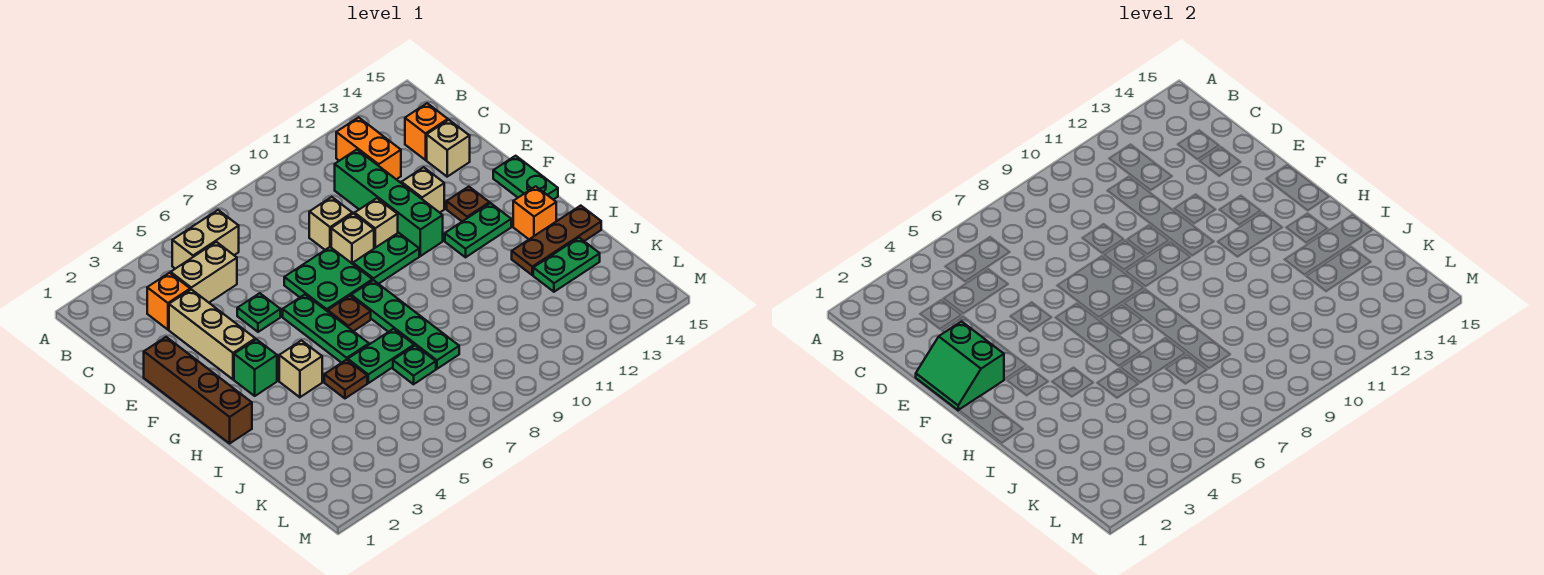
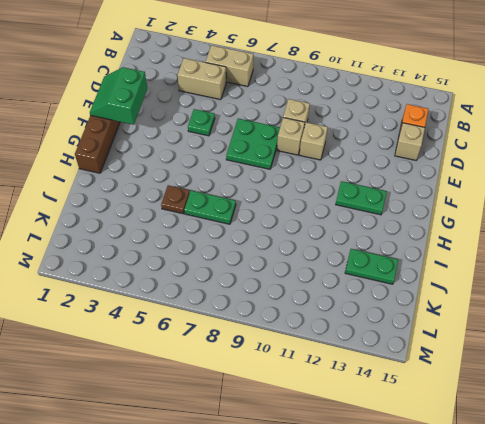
none -> orange brick B12:C12 level 1
none -> orange brick C3 level 1
none -> green brick C11:F11 level 1
none -> tan brick D3:F3 level 1

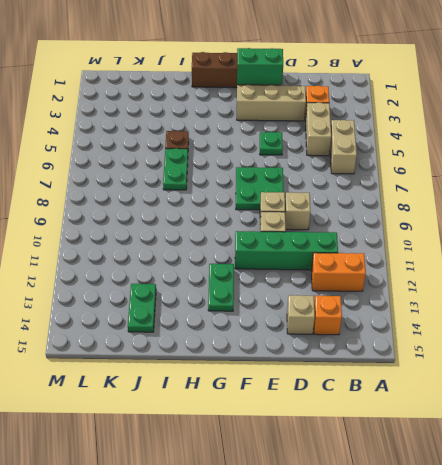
none -> tan brick E12 level 1
none -> green plate F6:H6 level 1
none -> green plate F9:F10 level 1
none -> brown plate F13 level 1

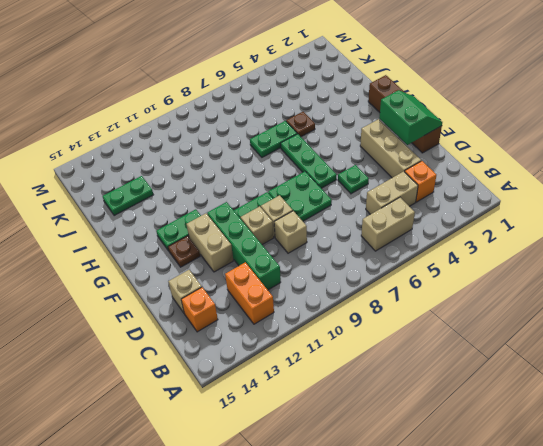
tan brick E12:F12 level 1 -> tan brick E12 level 1
none -> green plate F15:G15 level 1
none -> green brick G3 level 1
none -> brown plate G7 level 1
none -> green plate G8:J8 level 1

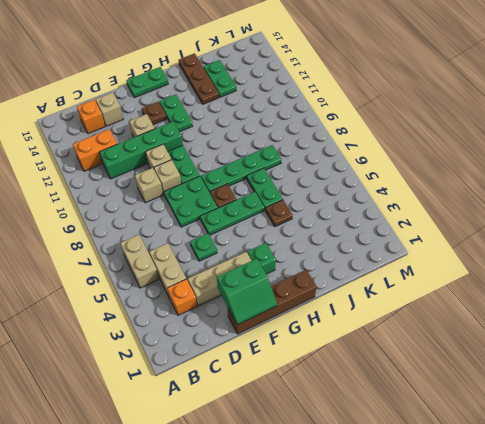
none -> tan brick H4 level 1
none -> orange brick H14 level 1
none -> green plate J7 level 1

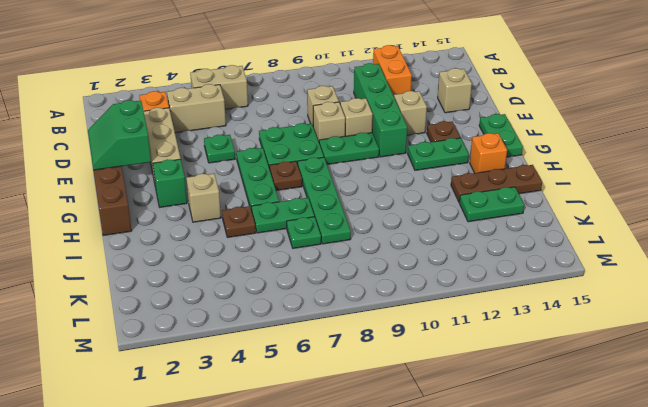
none -> orange brick C14 level 1

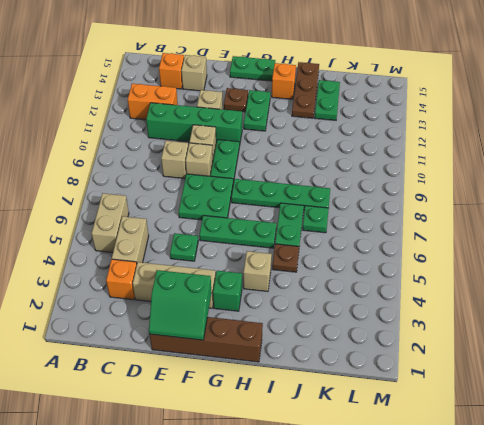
none -> brown plate G7 level 1

